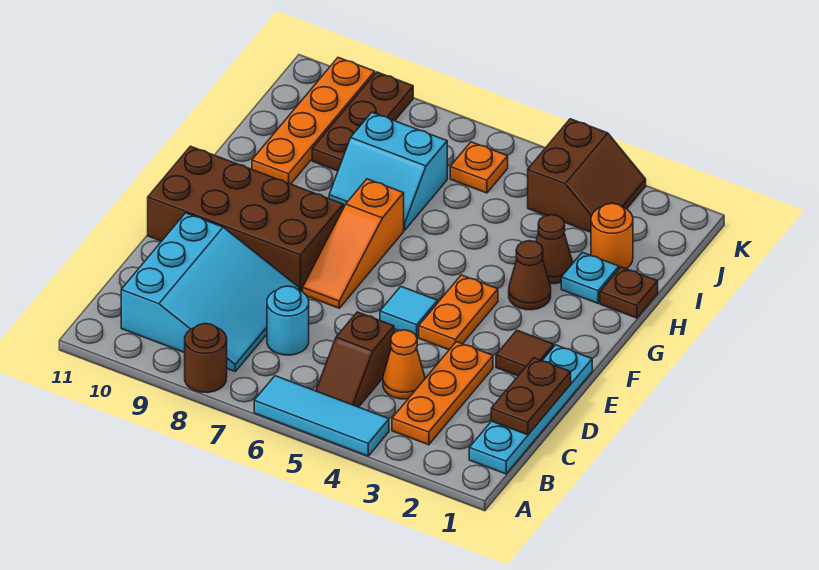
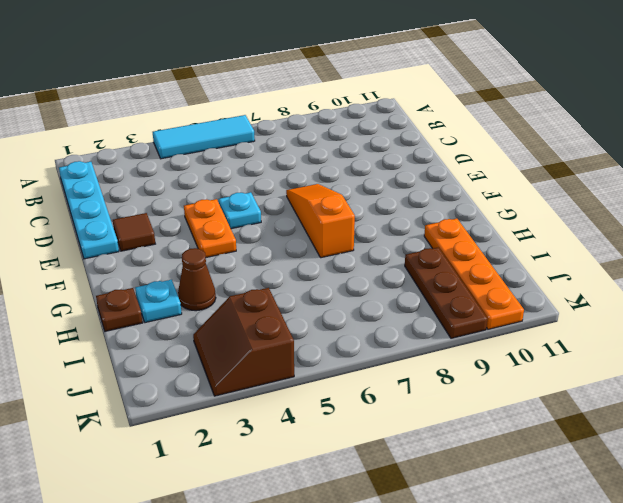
cyan plate E5 level 1 -> cyan tile E5 level 1
none -> brown round brick A8 level 1
none -> orange plate B3:D3 level 1
none -> brown slope B5:C5 level 1 top C

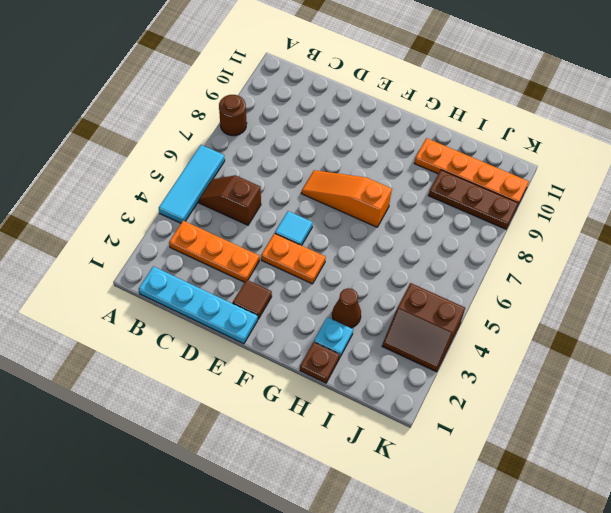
none -> cyan slope B8:D10 level 1 top 10
none -> orange cone C4 level 1
none -> cyan round brick C7 level 1

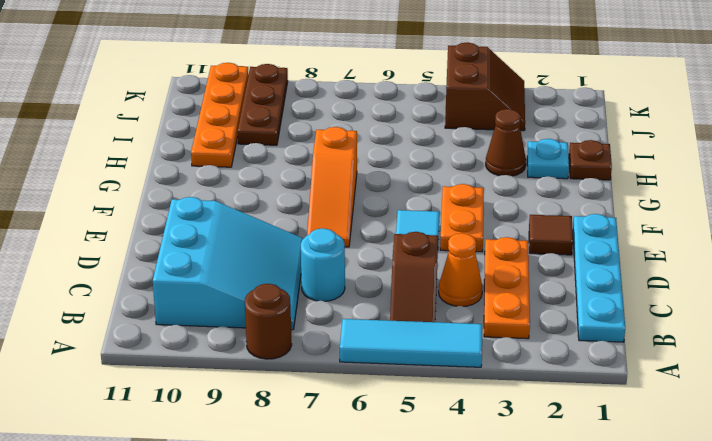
none -> brown brick E8:F11 level 1
none -> brown cone G3 level 1
none -> cyan slope H7:I8 level 1 top I

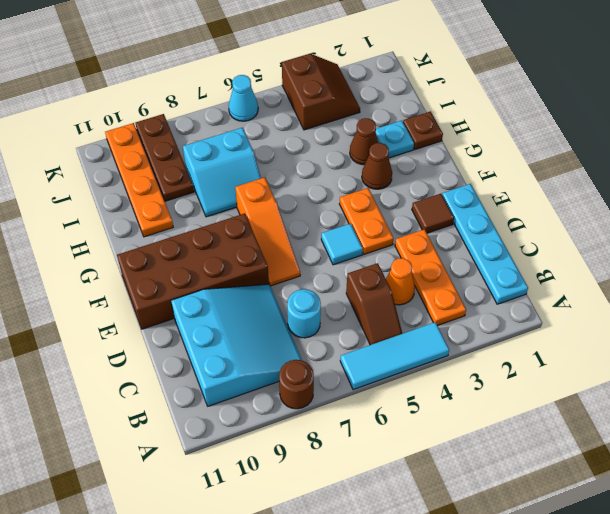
cyan cone K6 level 1 -> none
none -> orange round brick I2 level 1
none -> orange plate J6 level 1
none -> brown plate C1:D1 level 2

